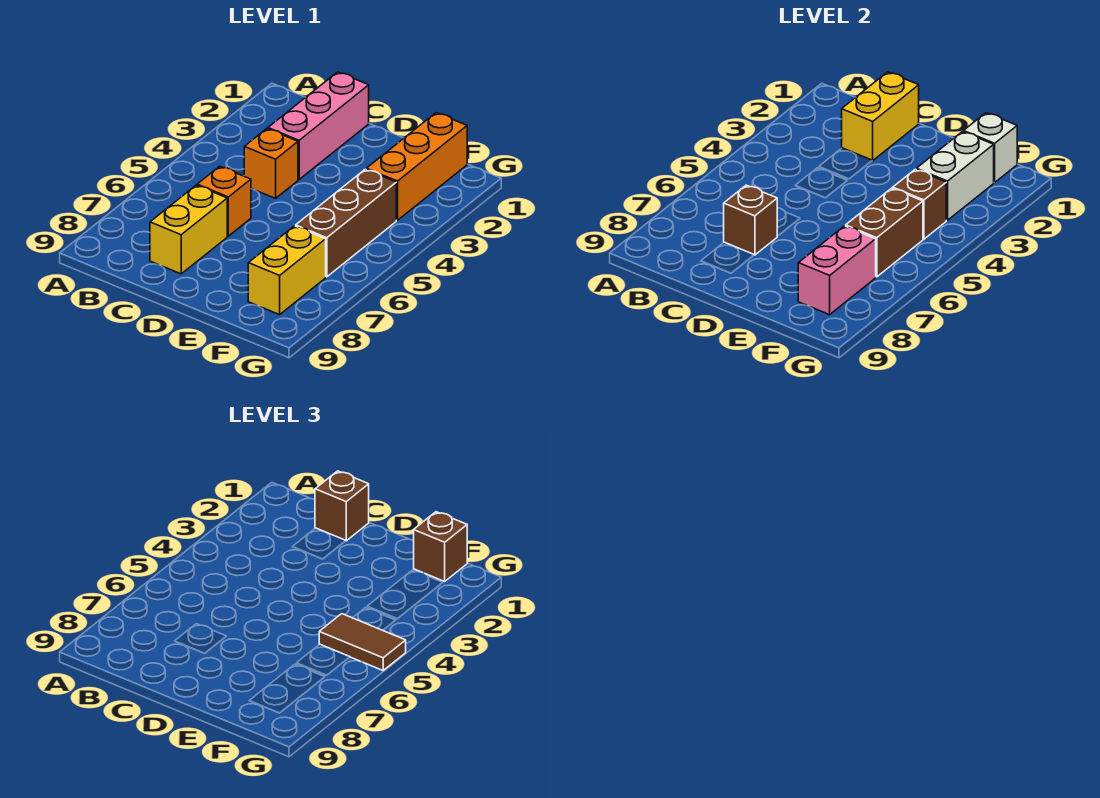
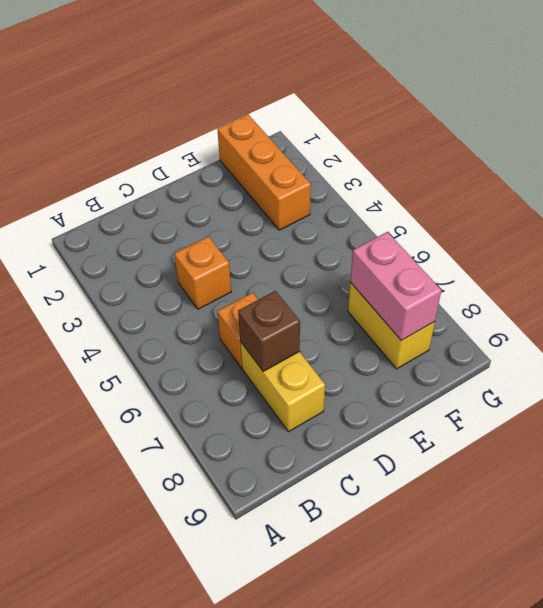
none -> pink brick C1:C3 level 1
none -> brown brick F4:F6 level 1
none -> yellow brick C1:C2 level 2

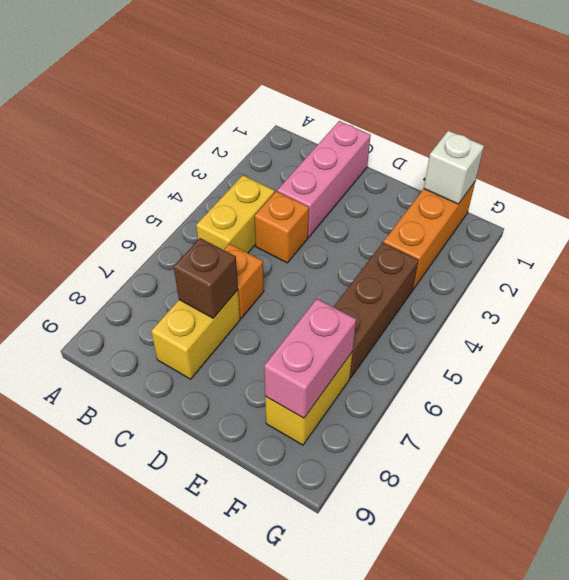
yellow brick B4:B5 level 1 -> yellow brick C1:C2 level 2
none -> white brick F2:F3 level 2
none -> brown brick F4 level 2
none -> brown brick F5:F6 level 2

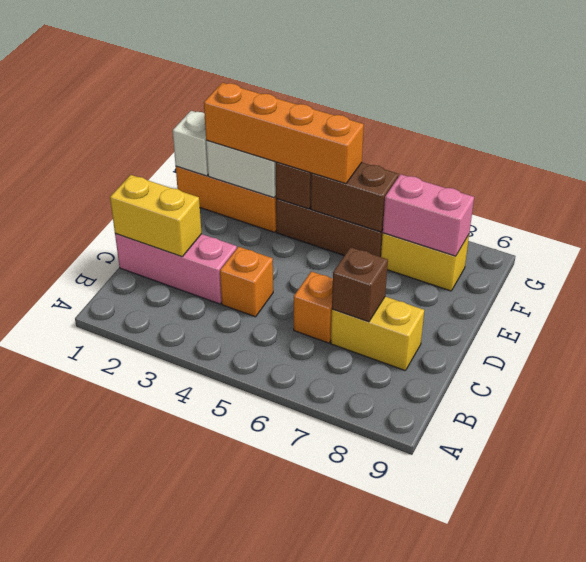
orange brick F2:F5 level 3 -> brown tile F5:G5 level 3
none -> brown brick C1 level 3
none -> brown brick F1 level 3

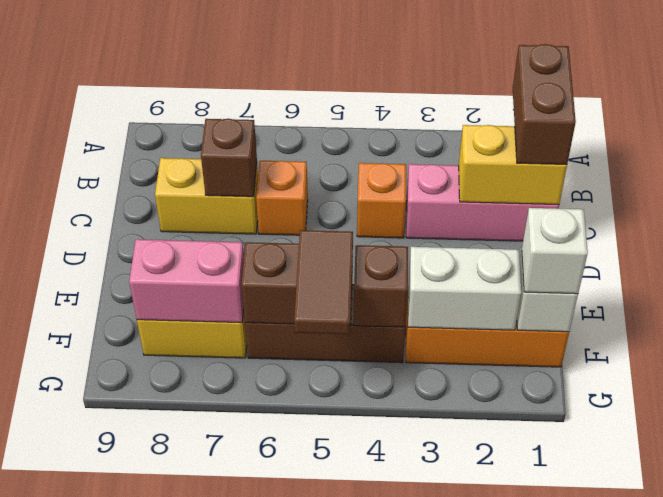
brown brick B1:C1 level 3 -> brown brick C1 level 3
white brick F1 level 3 -> brown brick F1 level 3

